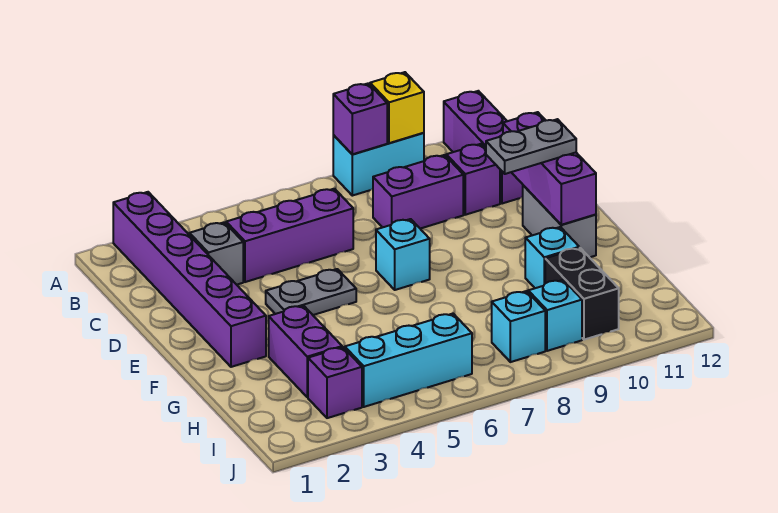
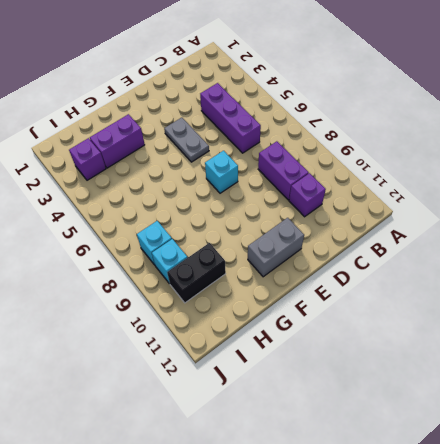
none -> purple brick A2:F2 level 1
none -> cyan brick A8:A9 level 1
none -> purple brick A11:C11 level 1

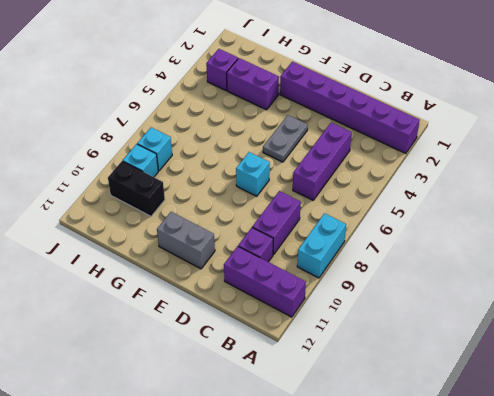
none -> grey brick C3 level 1
none -> cyan brick G10 level 1
none -> cyan brick I4:I6 level 1

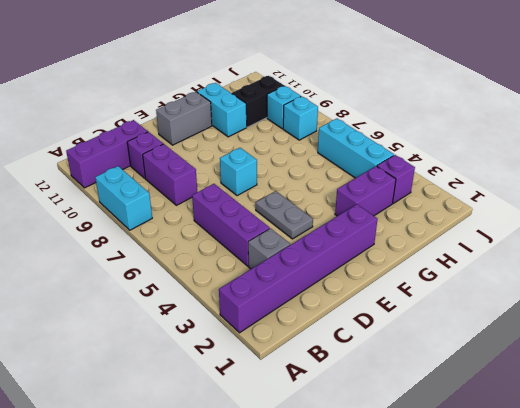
cyan brick G10:G11 level 1 -> cyan brick G10 level 1
none -> purple brick A8 level 2
none -> yellow brick A9 level 2
none -> purple brick D11:F11 level 2

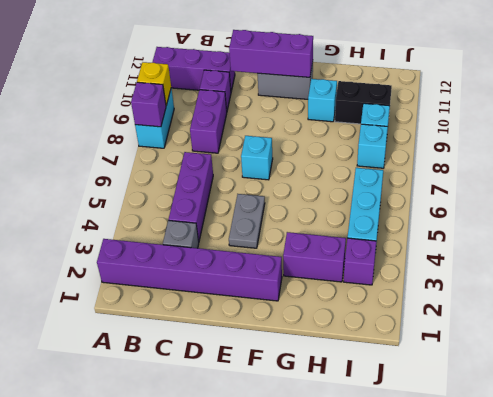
none -> grey plate E10:E11 level 3

